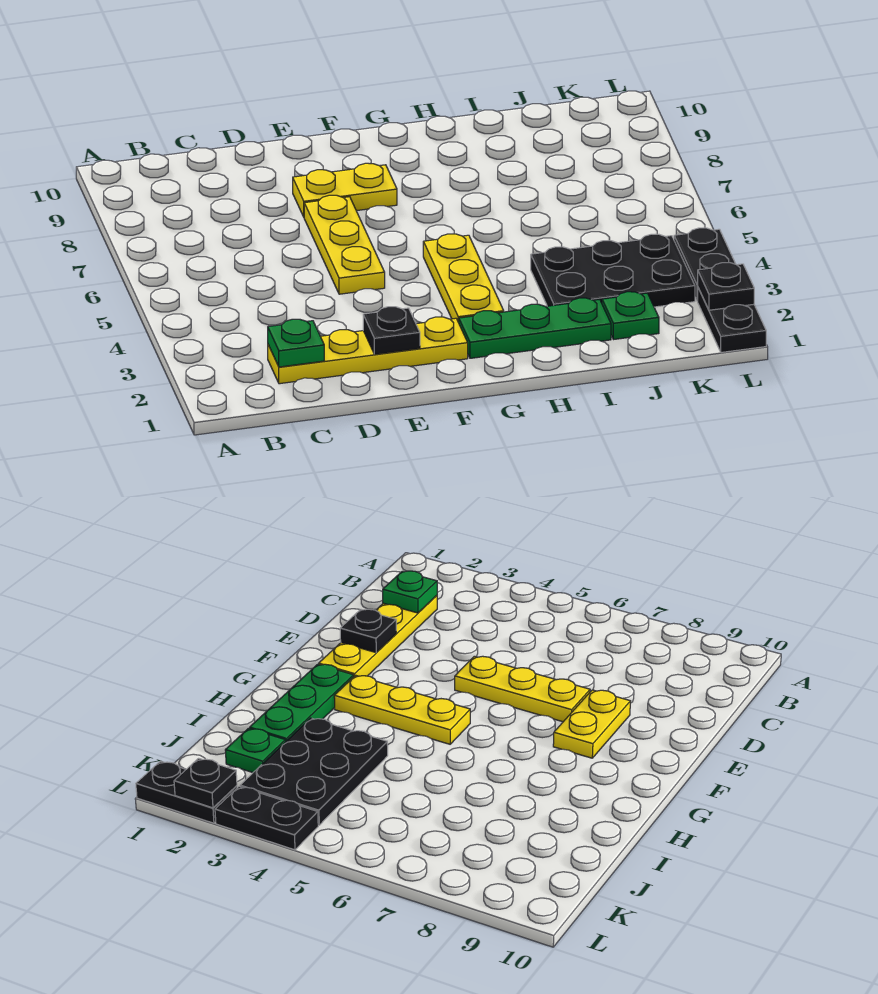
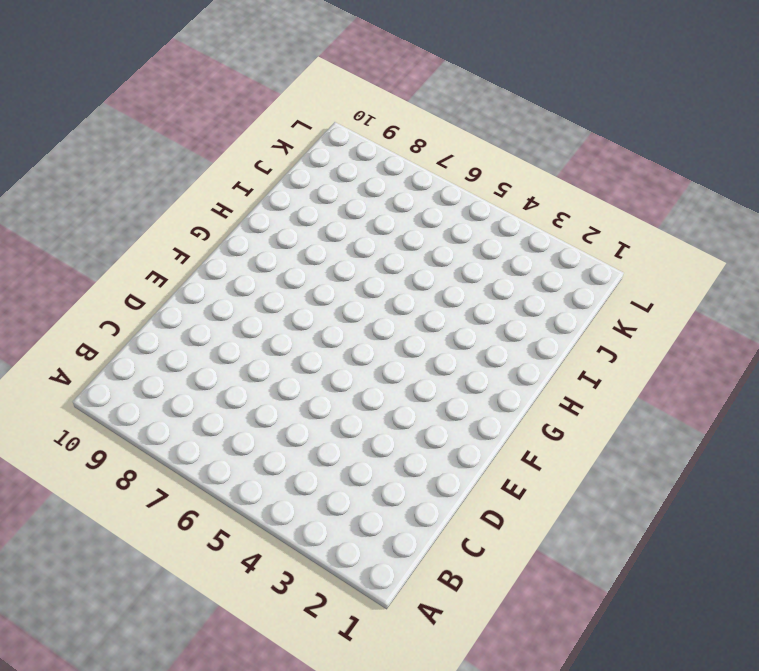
none -> yellow plate C2:F2 level 1
none -> yellow plate E5:E7 level 1
none -> yellow plate E8:F8 level 1

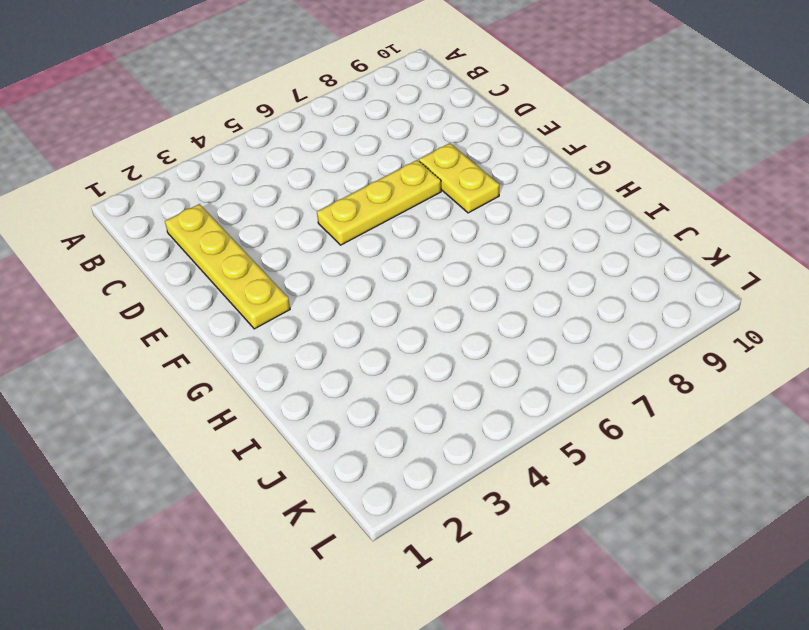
none -> green plate G2:I2 level 1
none -> yellow plate G3:G5 level 1
none -> black plate I3:K4 level 1

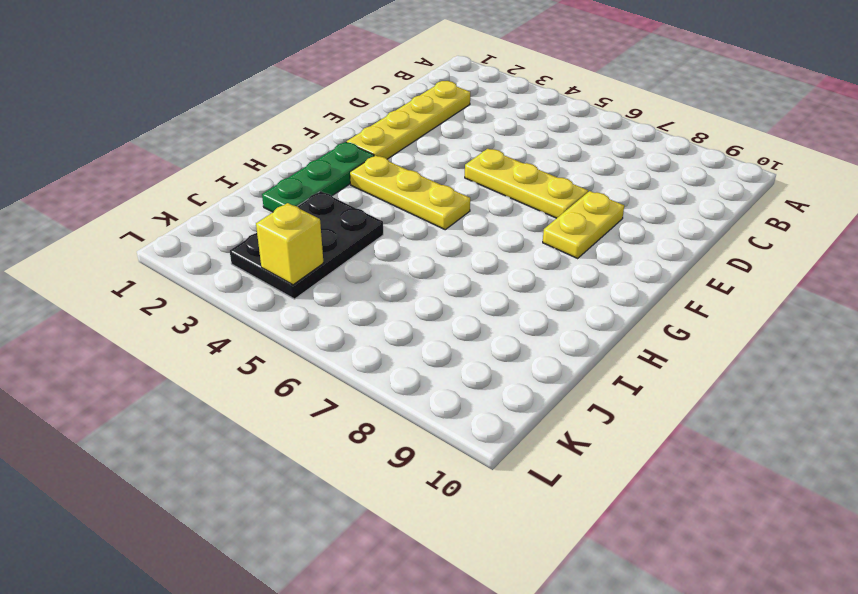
yellow brick K4 level 2 -> none
none -> green plate J2 level 1
none -> black plate L1:L2 level 1
none -> black plate L3:L4 level 1

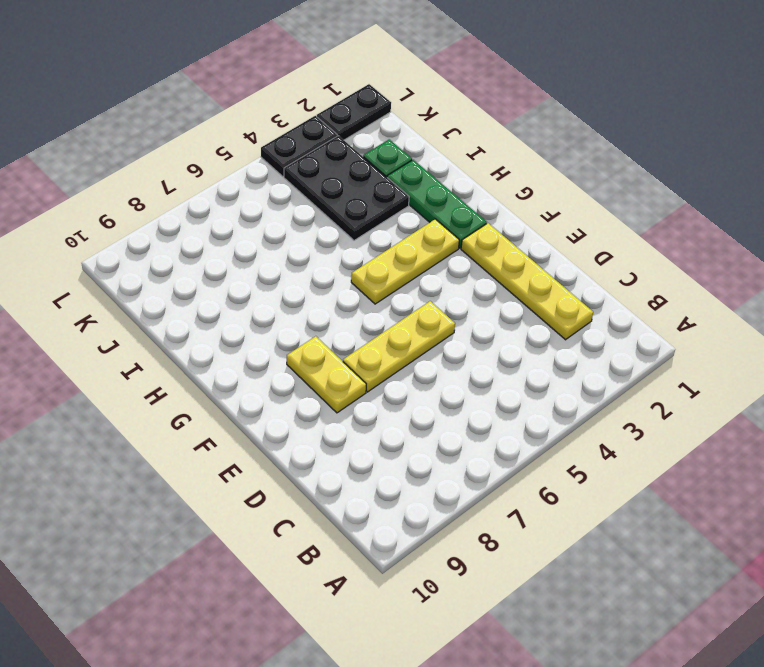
none -> green plate C2 level 2
none -> black plate E2 level 2
none -> black plate L2 level 2

